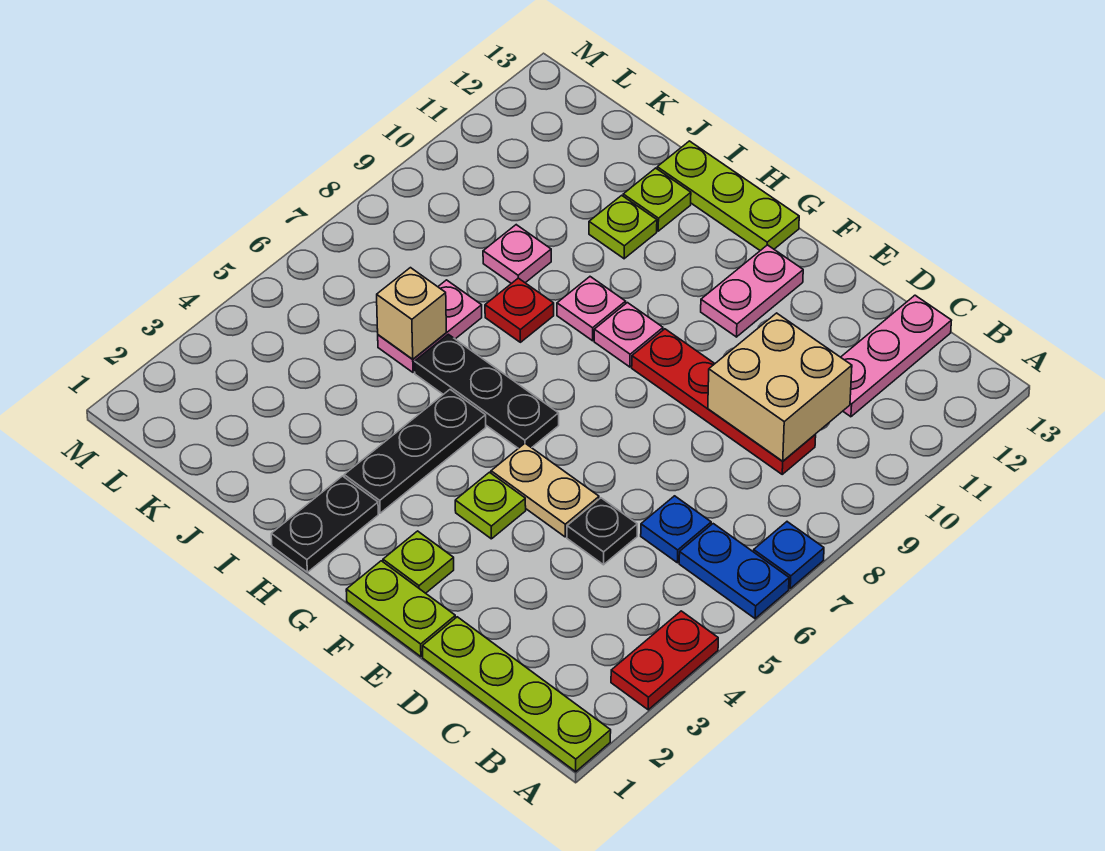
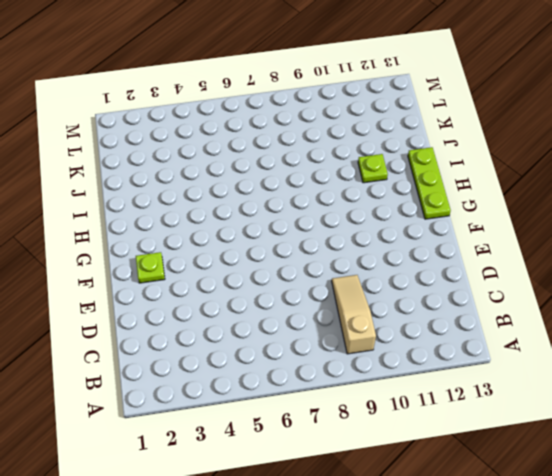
tan slope B9:D9 level 1 top B -> red plate C9:F9 level 1
none -> lime plate A1:D1 level 1
none -> red plate A3:A4 level 1
none -> blue plate A6:B6 level 1

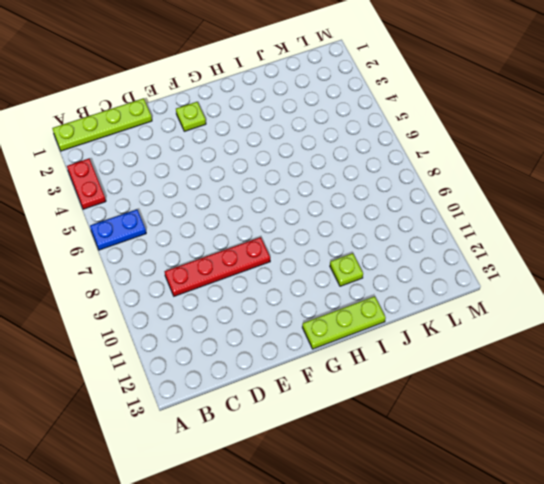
none -> blue plate A7 level 1
none -> blue plate C6 level 1
none -> pink plate C11:C13 level 1

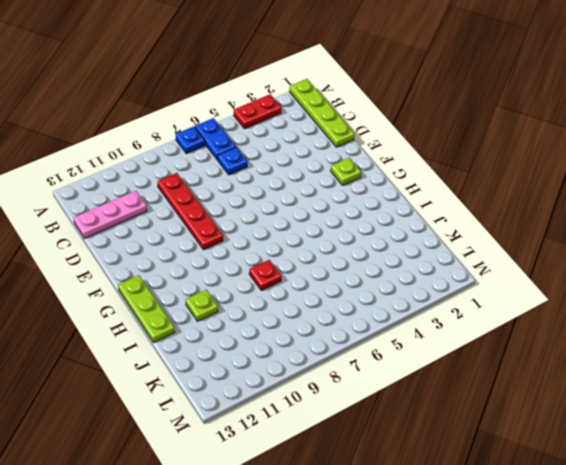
none -> black plate D5 level 1
none -> lime plate E1:F1 level 1
none -> tan plate E5:F5 level 1

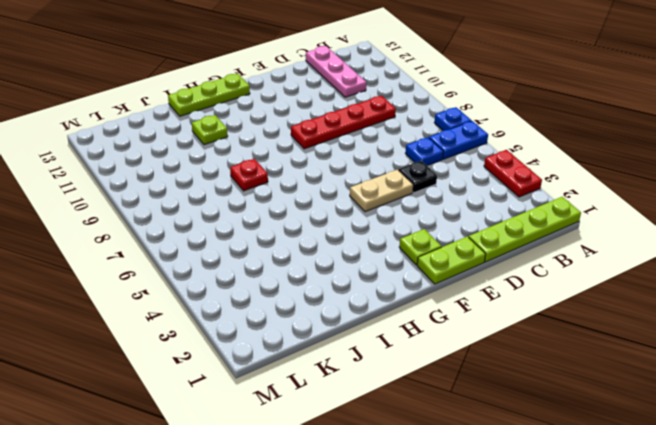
none -> lime plate F4 level 1
none -> pink plate F11:F12 level 1
none -> black plate G6:I6 level 1

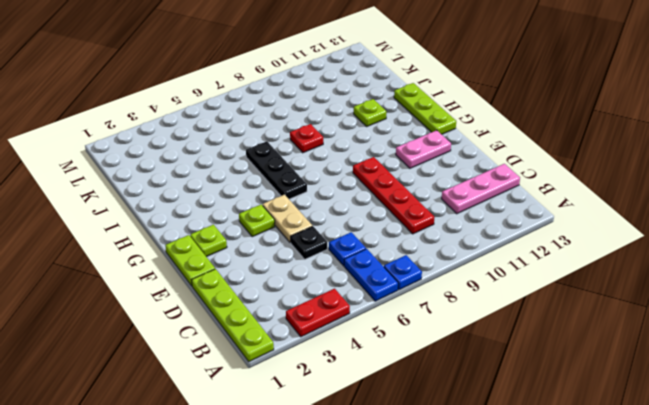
none -> pink plate G9 level 1
none -> black plate H1:H2 level 1
none -> black plate H3:H5 level 1

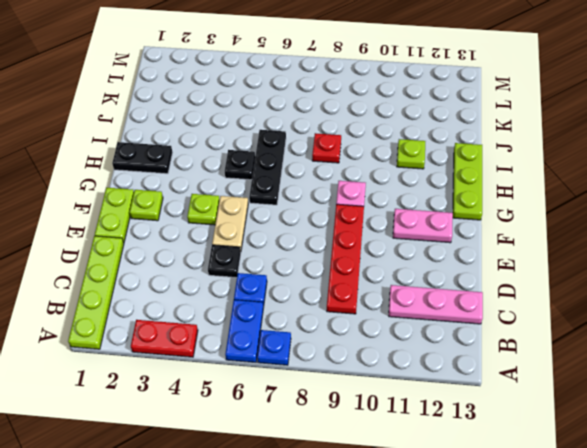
black plate H5 level 1 -> black plate H3:H5 level 1
none -> pink plate H9 level 1
none -> lime plate I12 level 1
none -> pink plate J6:J7 level 1

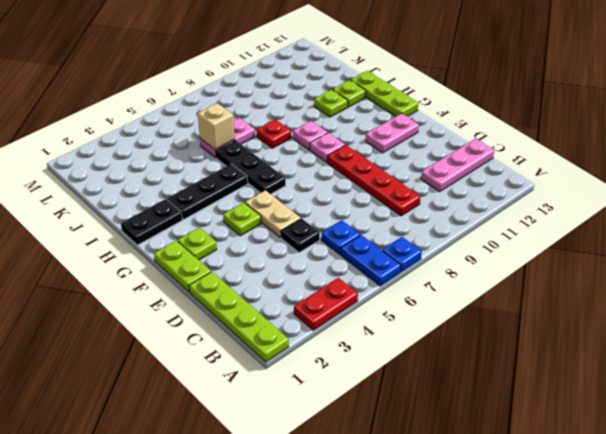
none -> pink plate J9 level 1
none -> tan brick C9:D10 level 2

